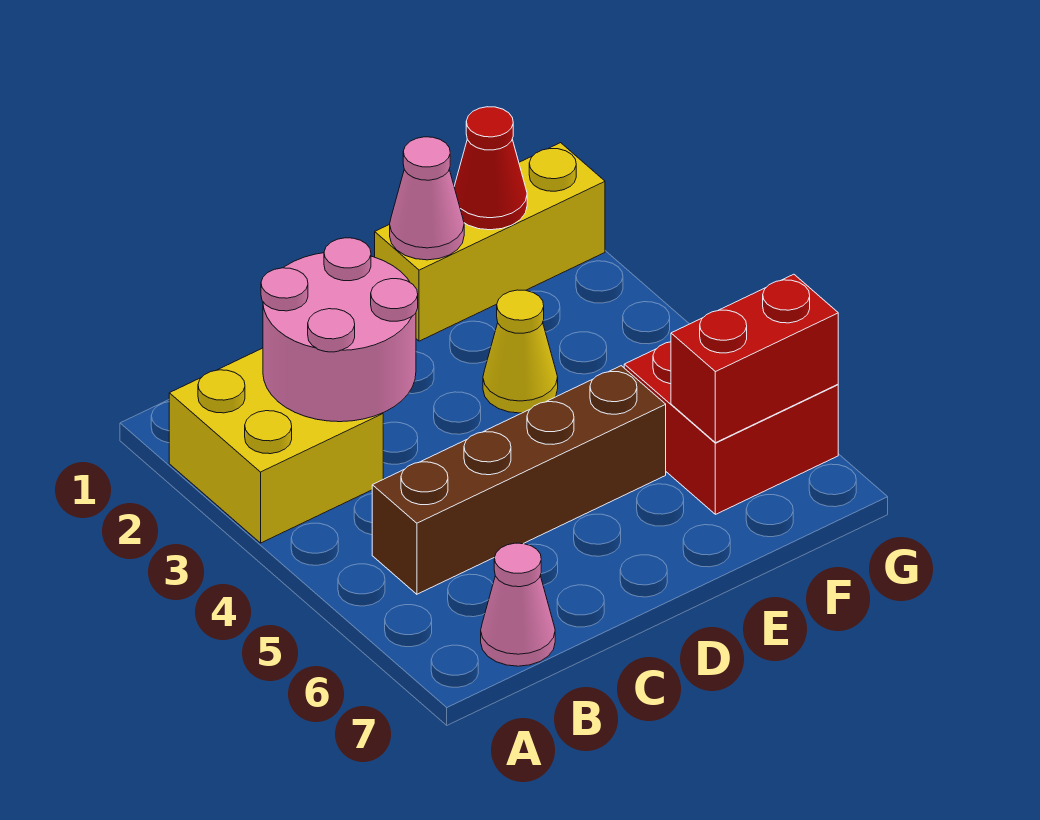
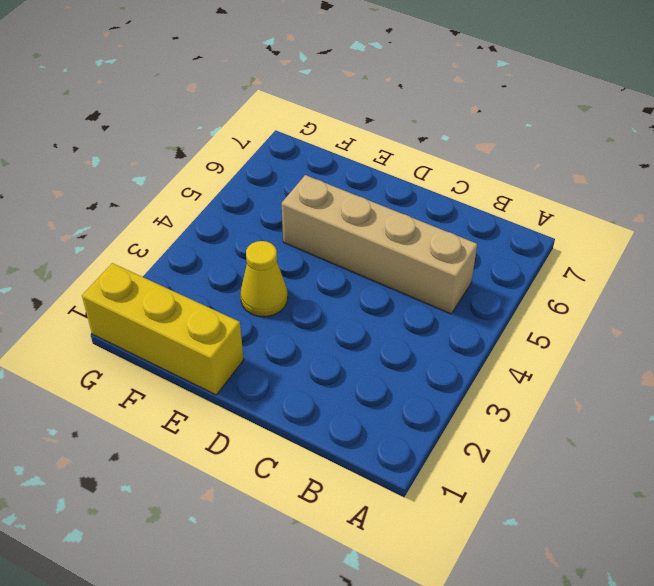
tan brick B5:E5 level 1 -> brown brick B5:E5 level 1
none -> yellow brick A2:B3 level 1
none -> pink cone B7 level 1

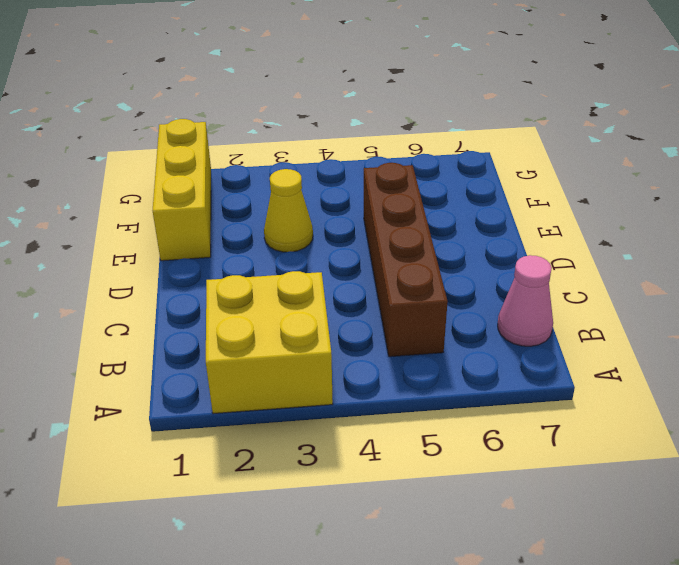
none -> red brick F5:G6 level 1
none -> pink round brick B2:C3 level 2

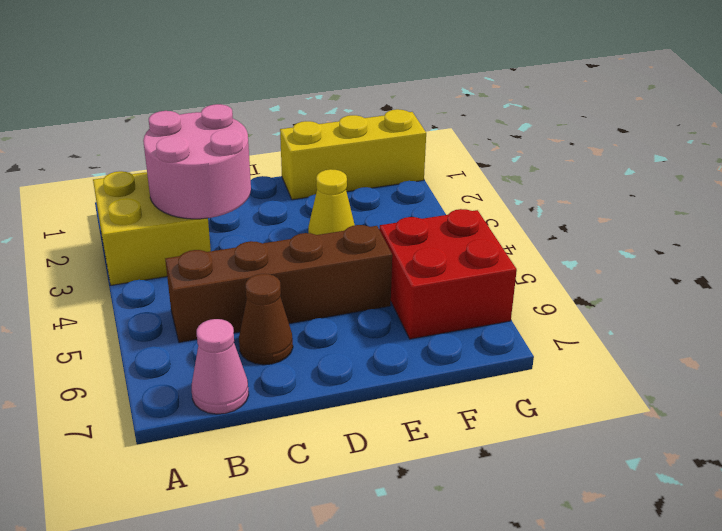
brown cone C6 level 1 -> none
none -> pink cone E1 level 2
none -> red cone F1 level 2

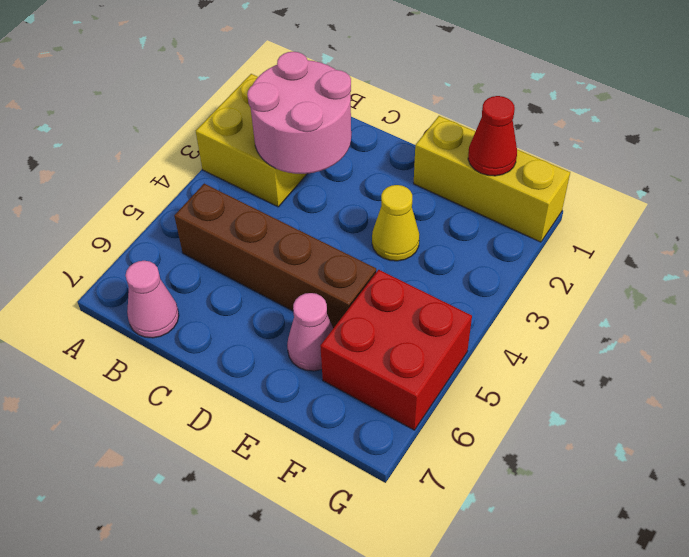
pink cone E6 level 1 -> pink cone E1 level 2
none -> red brick F6:G6 level 2

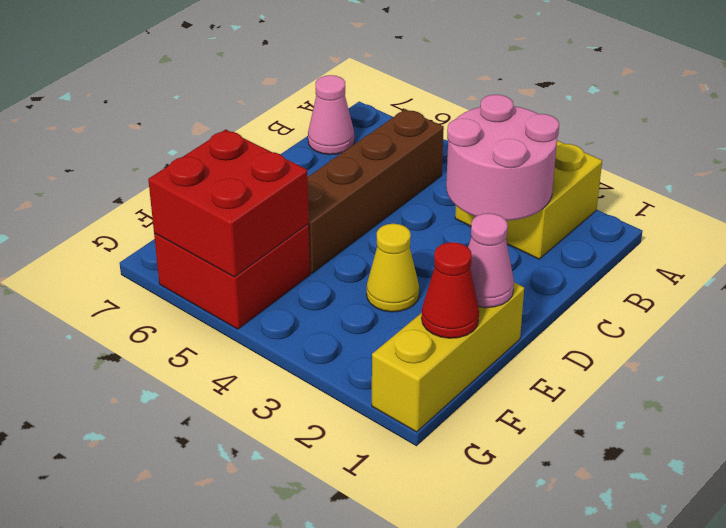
red brick F5:G6 level 2 -> red brick F6:G6 level 2

